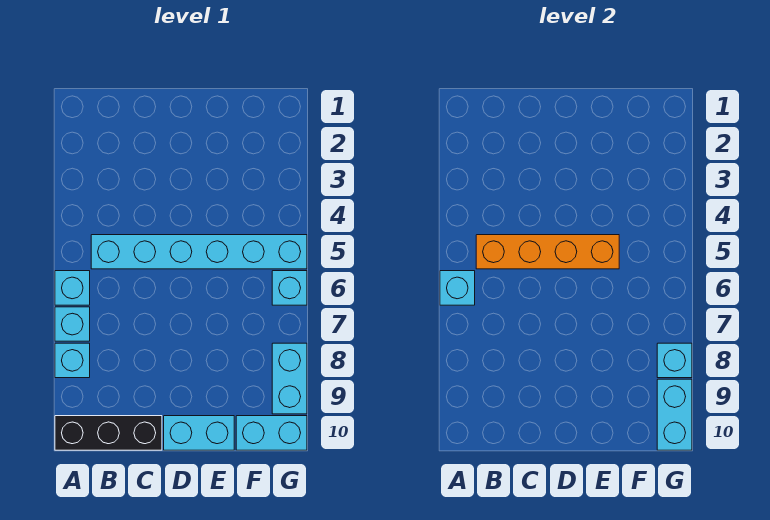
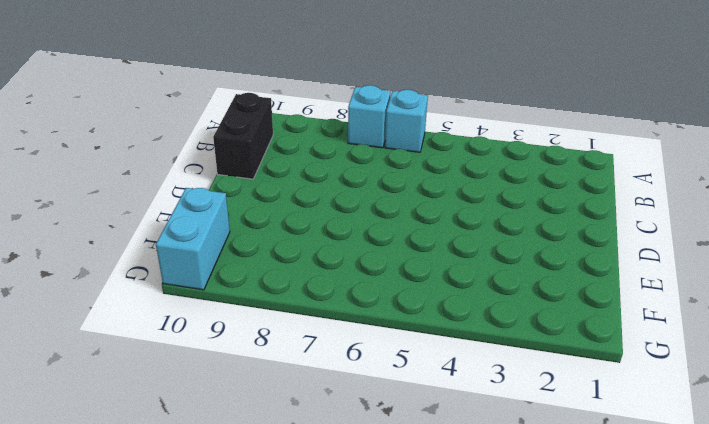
black brick B10:C10 level 1 -> black brick A10:C10 level 1
none -> cyan brick A8 level 1
none -> cyan brick B5:G5 level 1
none -> cyan brick D10:E10 level 1

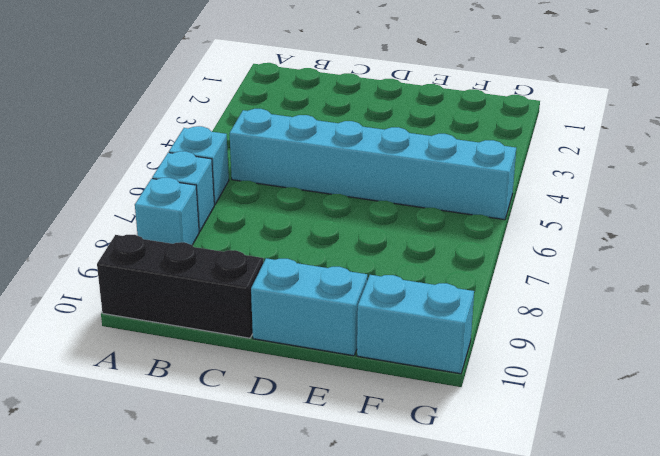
none -> cyan brick G6 level 1
none -> cyan brick G8:G9 level 1
none -> cyan brick A6 level 2

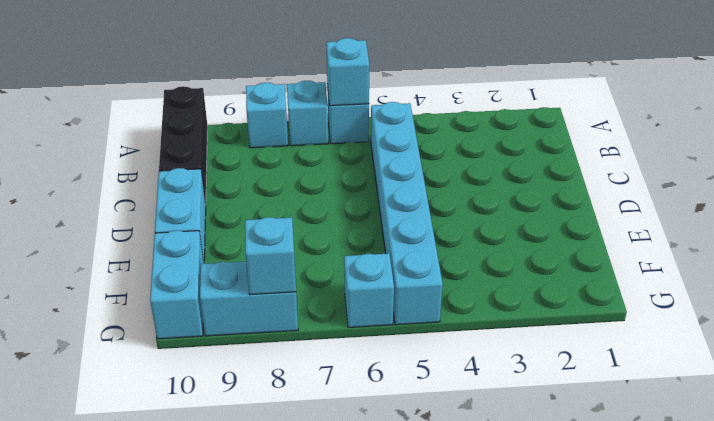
none -> orange brick B5:E5 level 2
none -> cyan brick G9:G10 level 2

